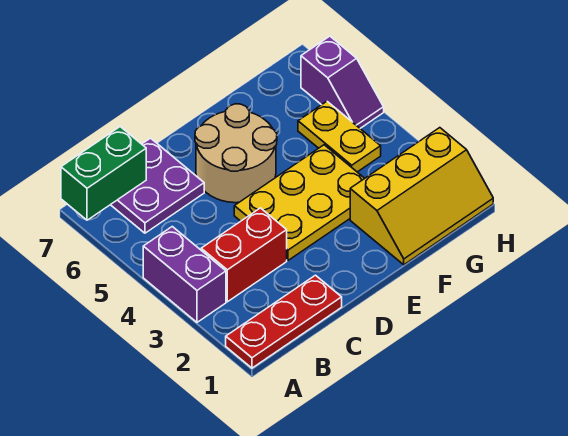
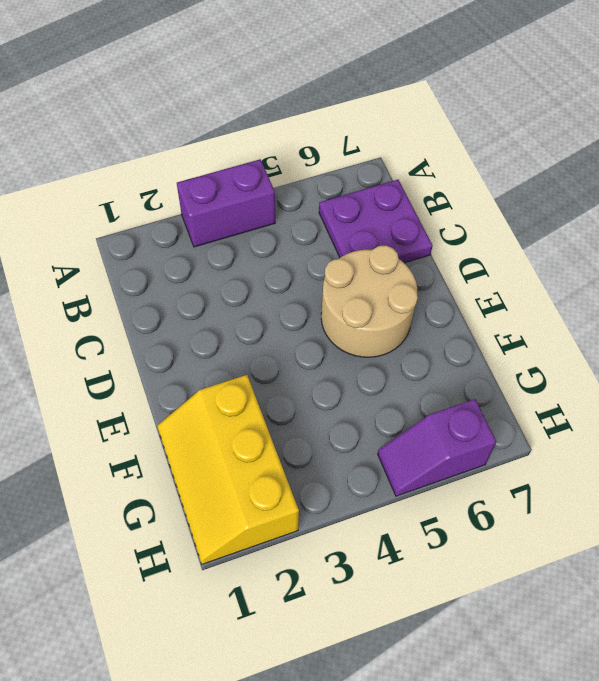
none -> red plate A1:C1 level 1
none -> red brick B3:C3 level 1

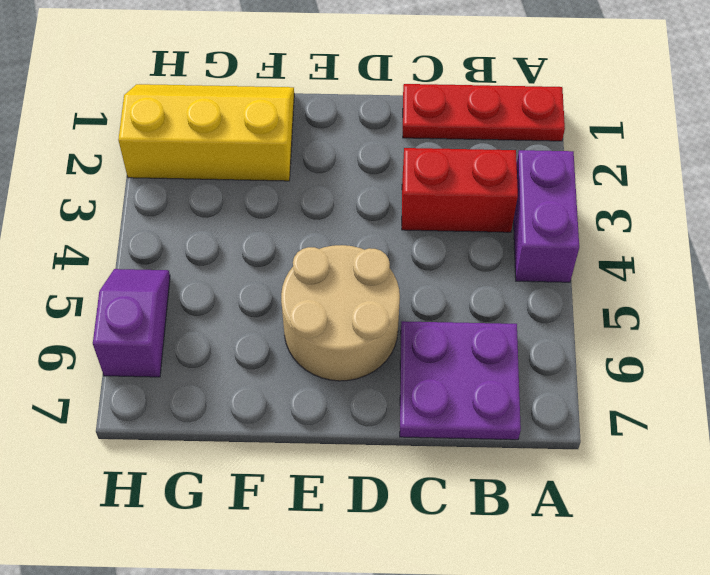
none -> yellow plate D3:F4 level 1
none -> yellow plate G4:G5 level 1

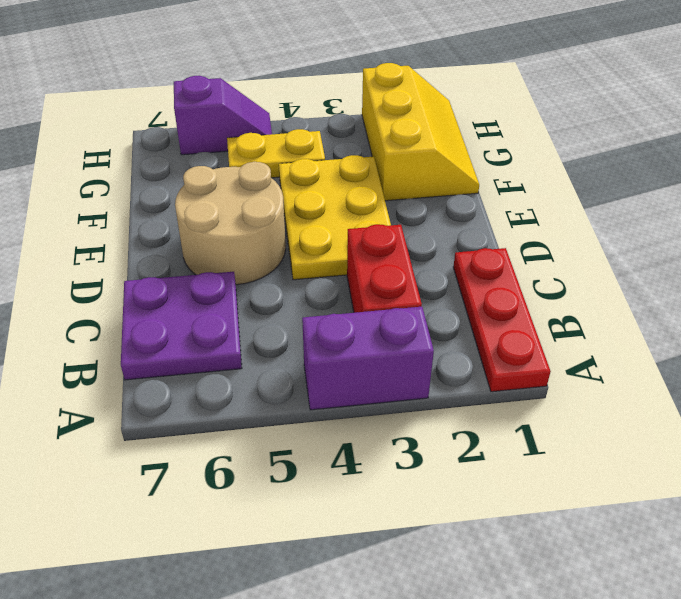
none -> green brick A7:B7 level 2

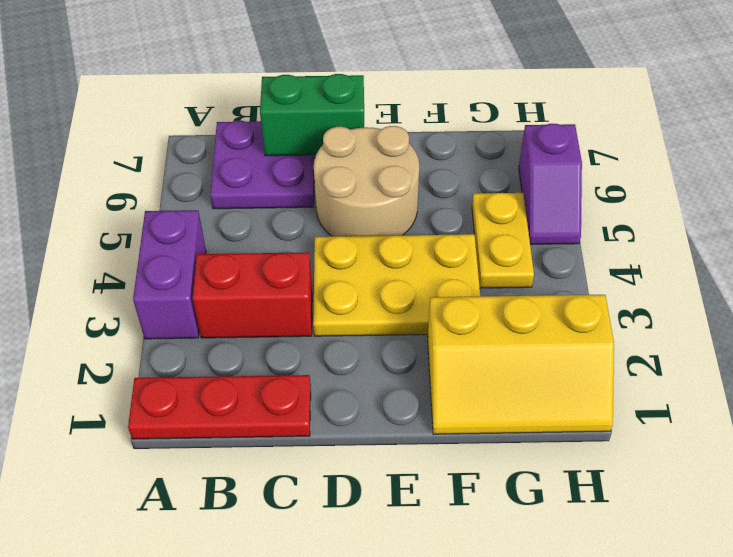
green brick C7:D7 level 2 -> green brick A7:B7 level 2

